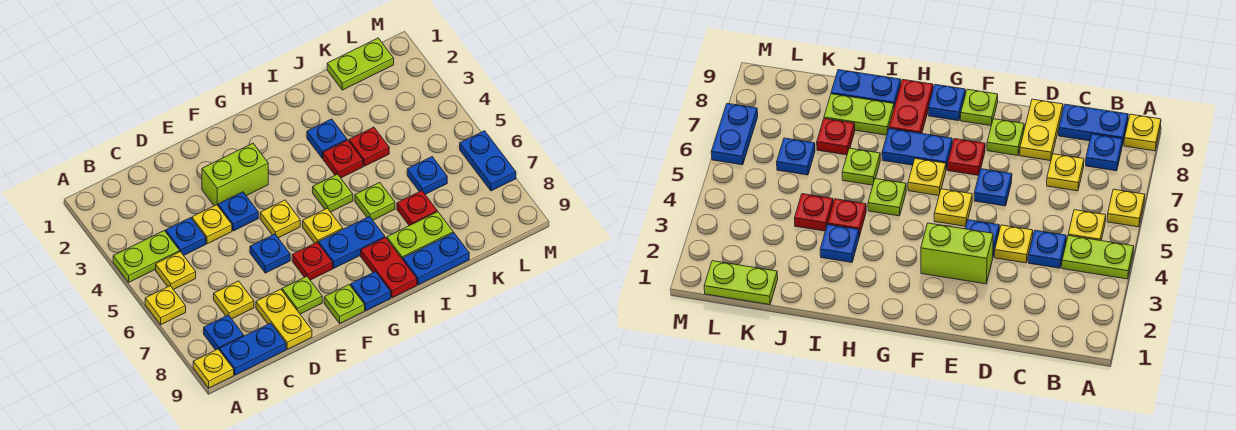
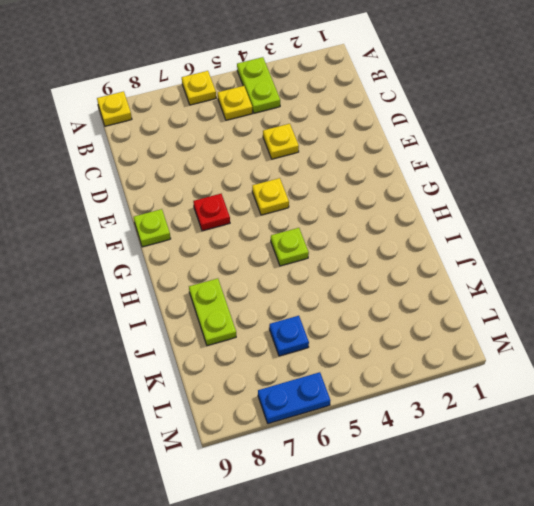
none -> blue plate B8 level 1
none -> blue plate B9:C9 level 1
none -> blue plate C4 level 1
none -> yellow plate C7 level 1

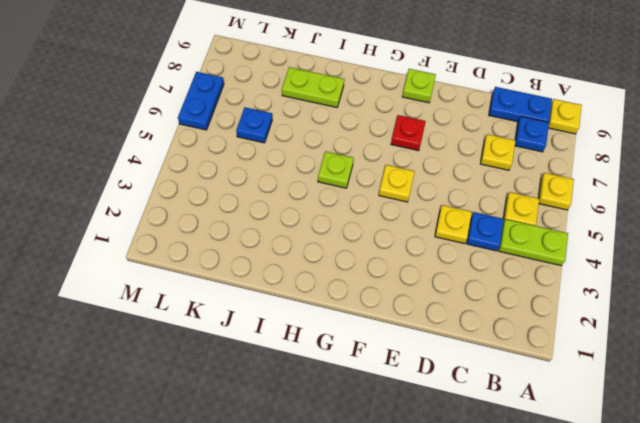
none -> yellow plate D8:D9 level 1
none -> lime brick E3:F3 level 1
none -> blue plate E4 level 1
none -> blue plate E6 level 1

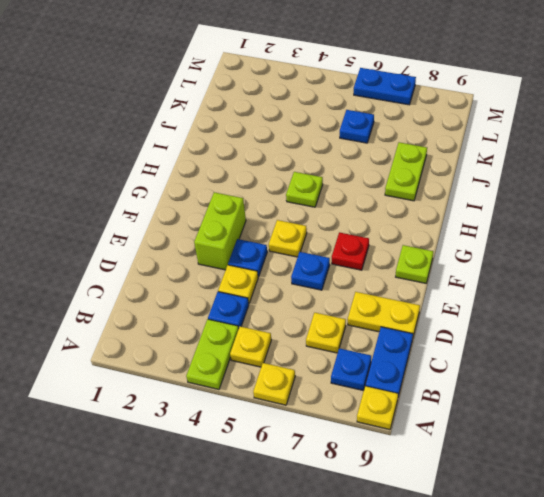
none -> lime plate E8 level 1
none -> yellow plate G6 level 1
none -> blue plate G7:H7 level 1
none -> blue plate G9 level 1

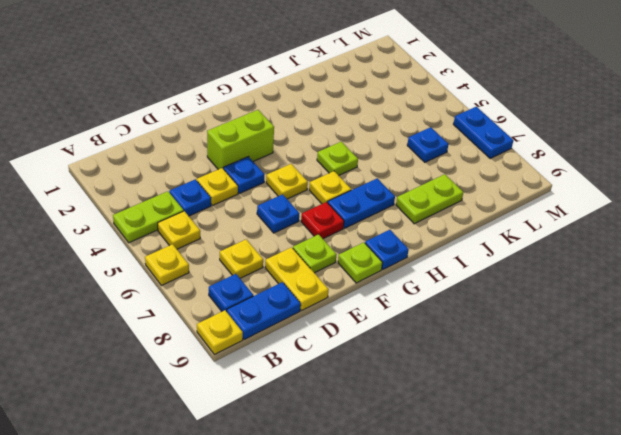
none -> red plate H8:H9 level 1
none -> blue plate I3 level 1
none -> red plate I4 level 1
none -> lime plate I6 level 1

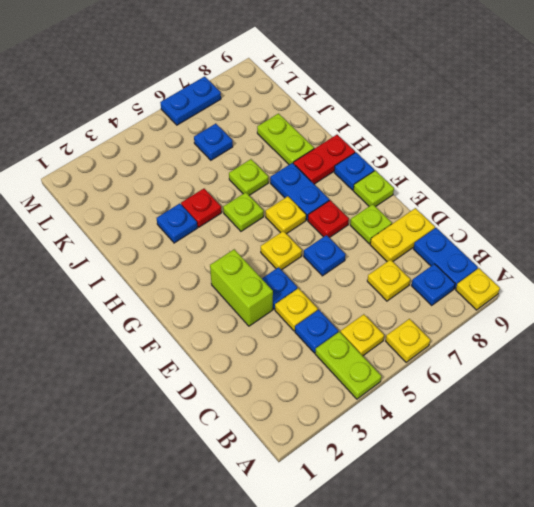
none -> blue plate I9:J9 level 1
none -> red plate J4 level 1
none -> red plate J7 level 1
none -> lime plate K1:L1 level 1

